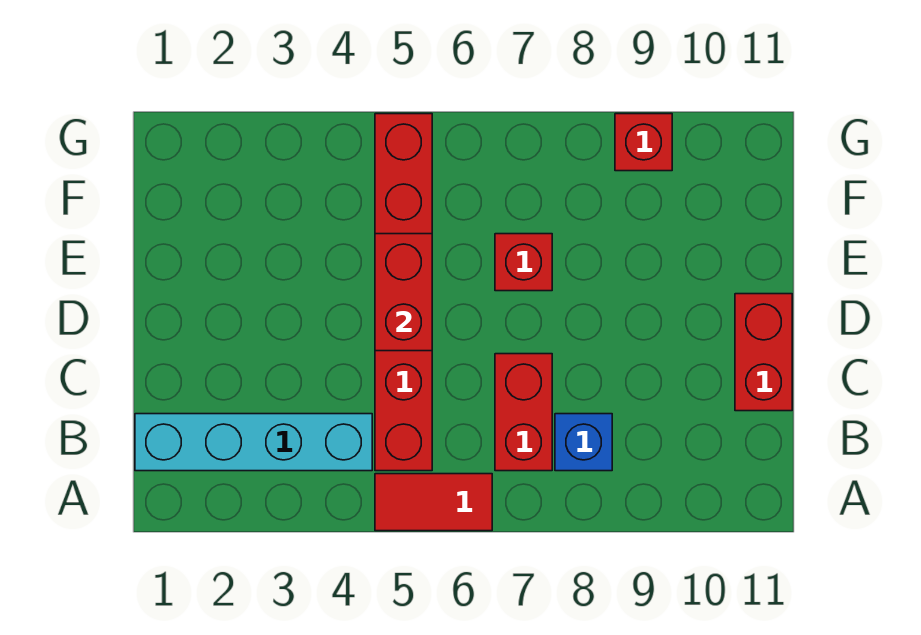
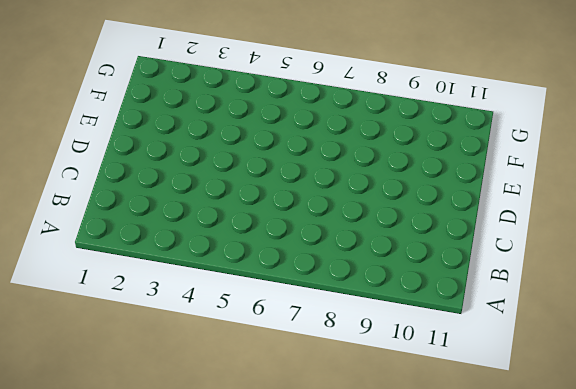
none -> red tile A5:A6 level 1
none -> cyan brick B1:B4 level 1

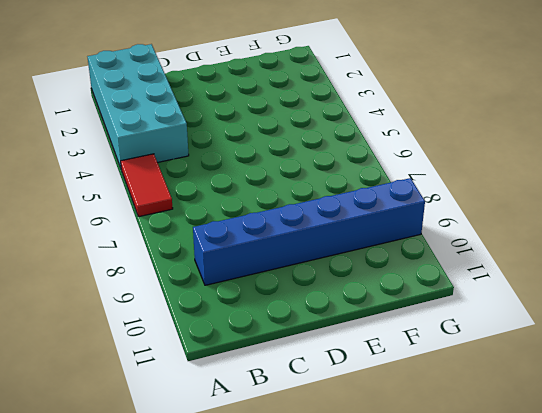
cyan brick A1:B4 level 1 -> cyan brick B1:B4 level 1
blue brick B9:G9 level 1 -> red brick G9 level 1
none -> red brick B5:G5 level 1
none -> red brick B7:C7 level 1

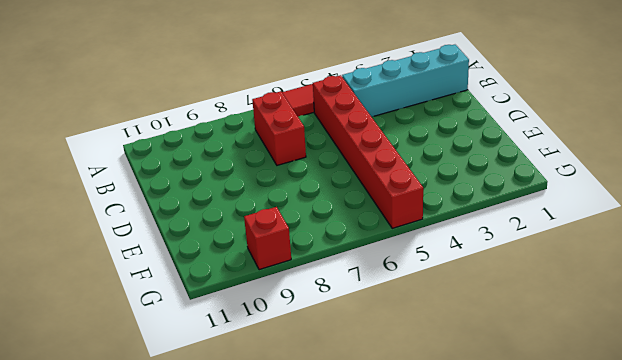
none -> blue brick B8 level 1
none -> red brick C11:D11 level 1

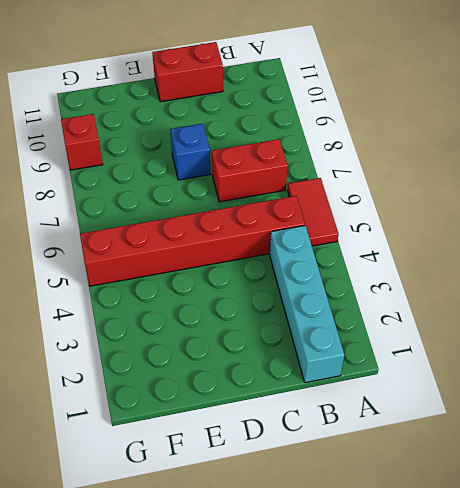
blue brick D8 level 1 -> blue brick B8 level 1
none -> red brick E7 level 1
none -> red brick D5:E5 level 2

